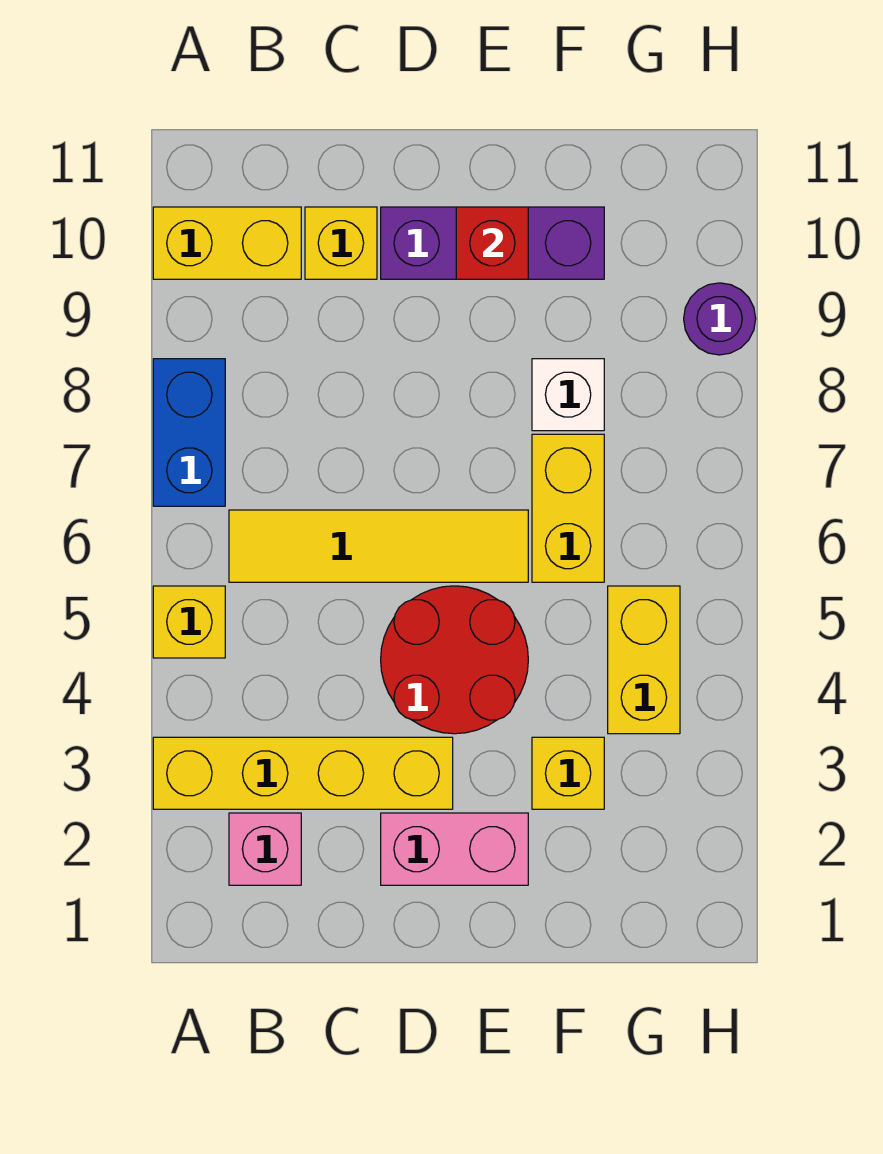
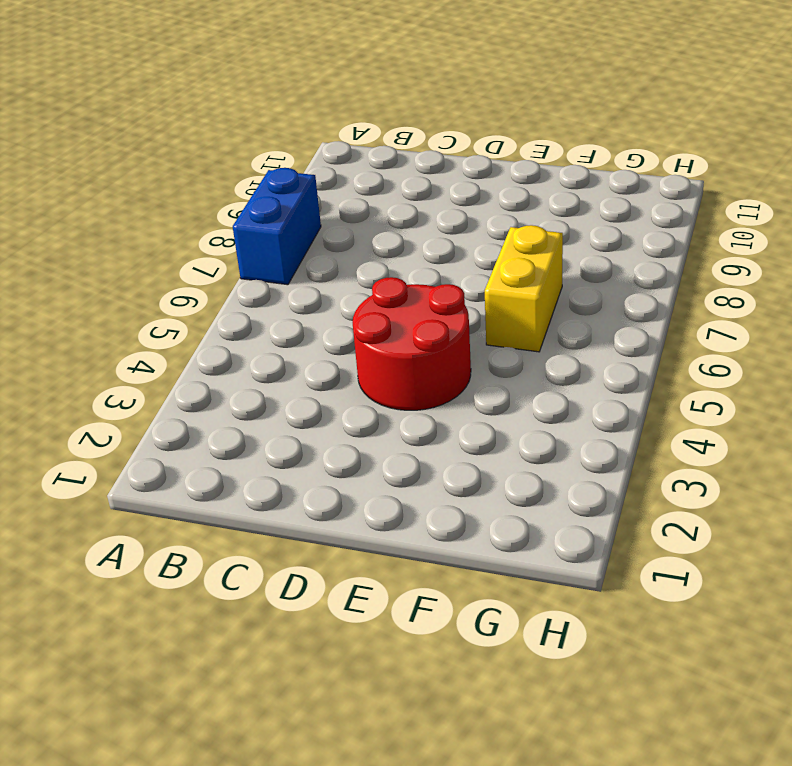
none -> yellow brick A3:D3 level 1
none -> yellow brick A5 level 1
none -> yellow brick A10:B10 level 1

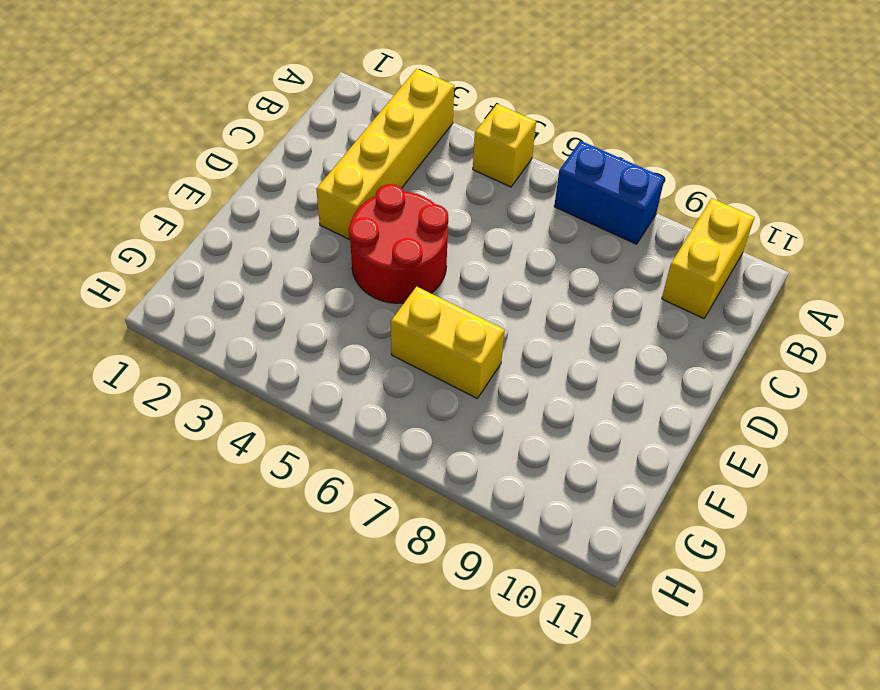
none -> pink brick B2 level 1
none -> yellow tile B6:E6 level 1
none -> yellow brick C10 level 1

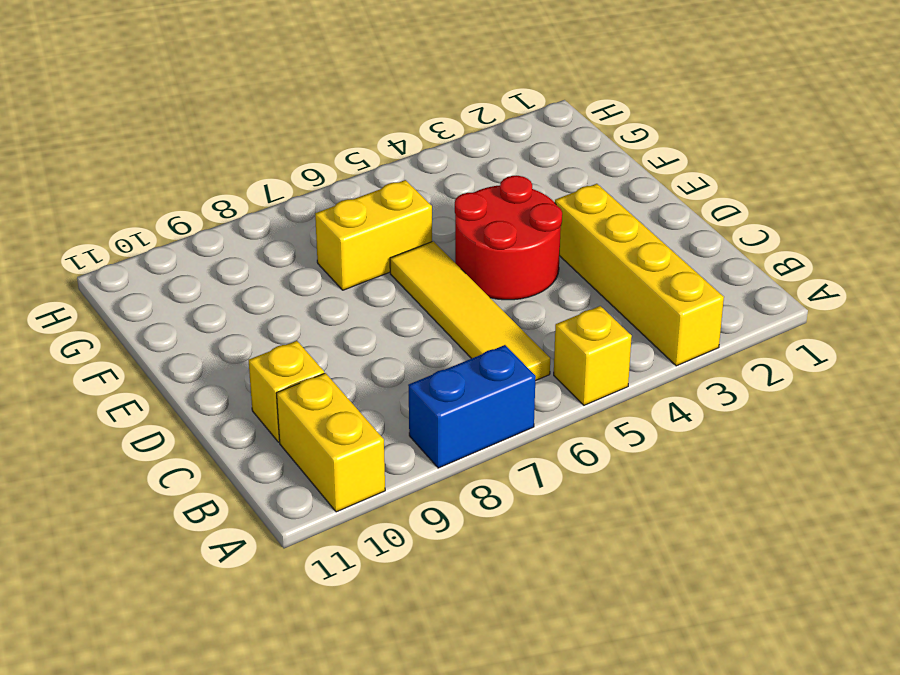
none -> pink brick B2 level 1
none -> pink brick D2:E2 level 1
none -> purple brick D10:F10 level 1

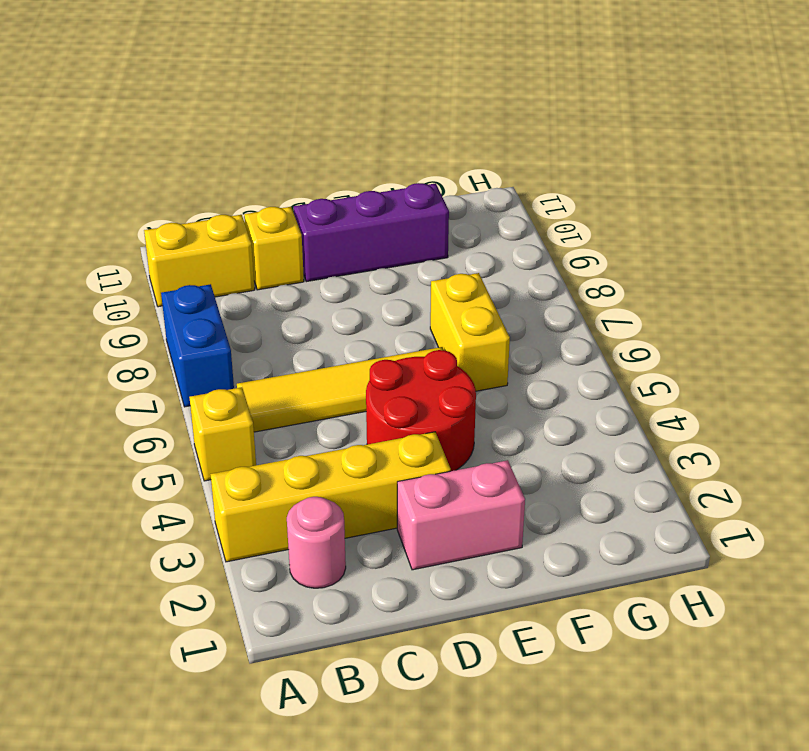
pink round brick B2 level 1 -> pink brick B2 level 1
none -> yellow brick F3 level 1
none -> white brick F8 level 1
none -> yellow brick G4:G5 level 1

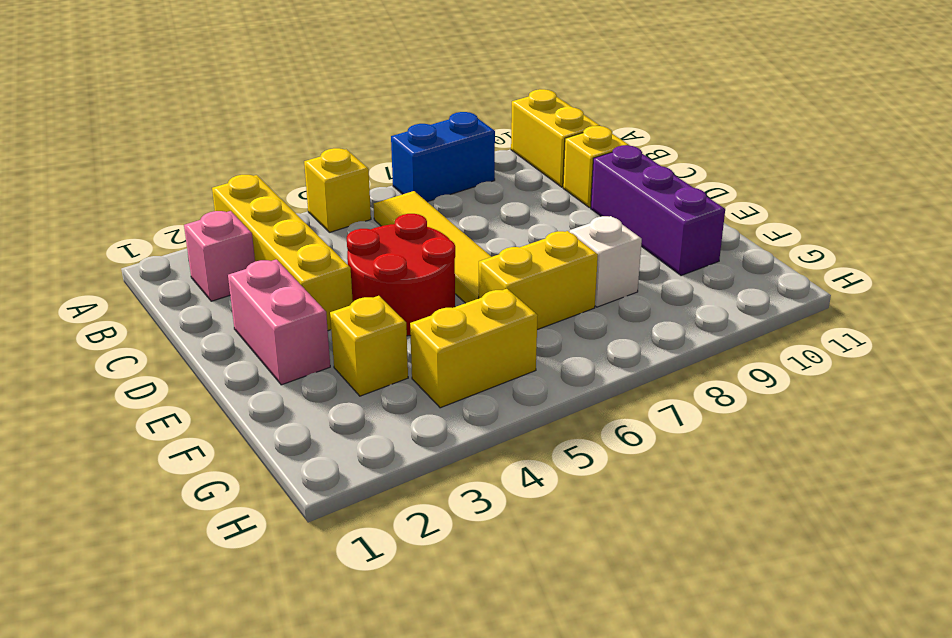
none -> purple round brick H9 level 1
none -> red brick E10 level 2

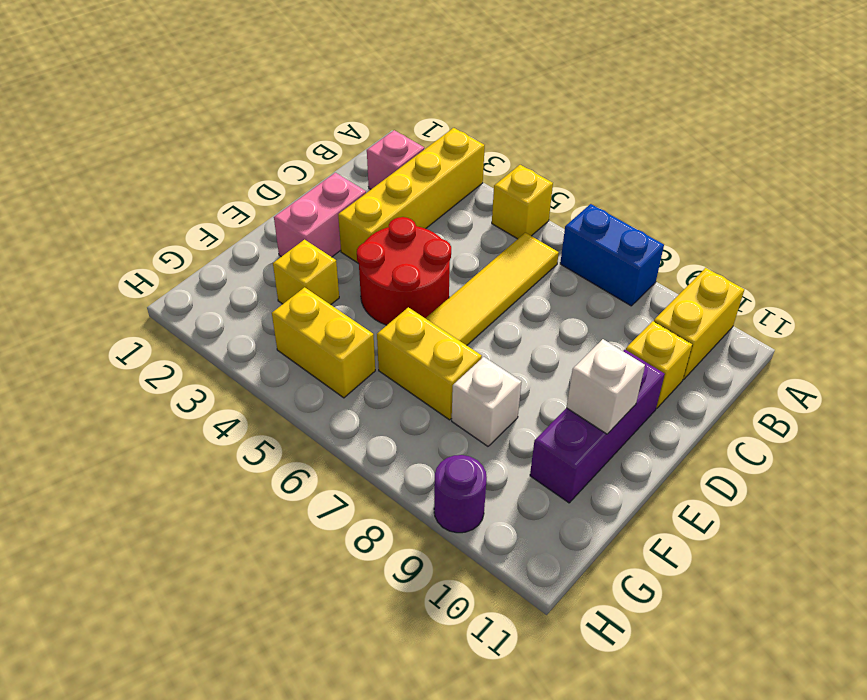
white brick E10 level 2 -> red brick E10 level 2

